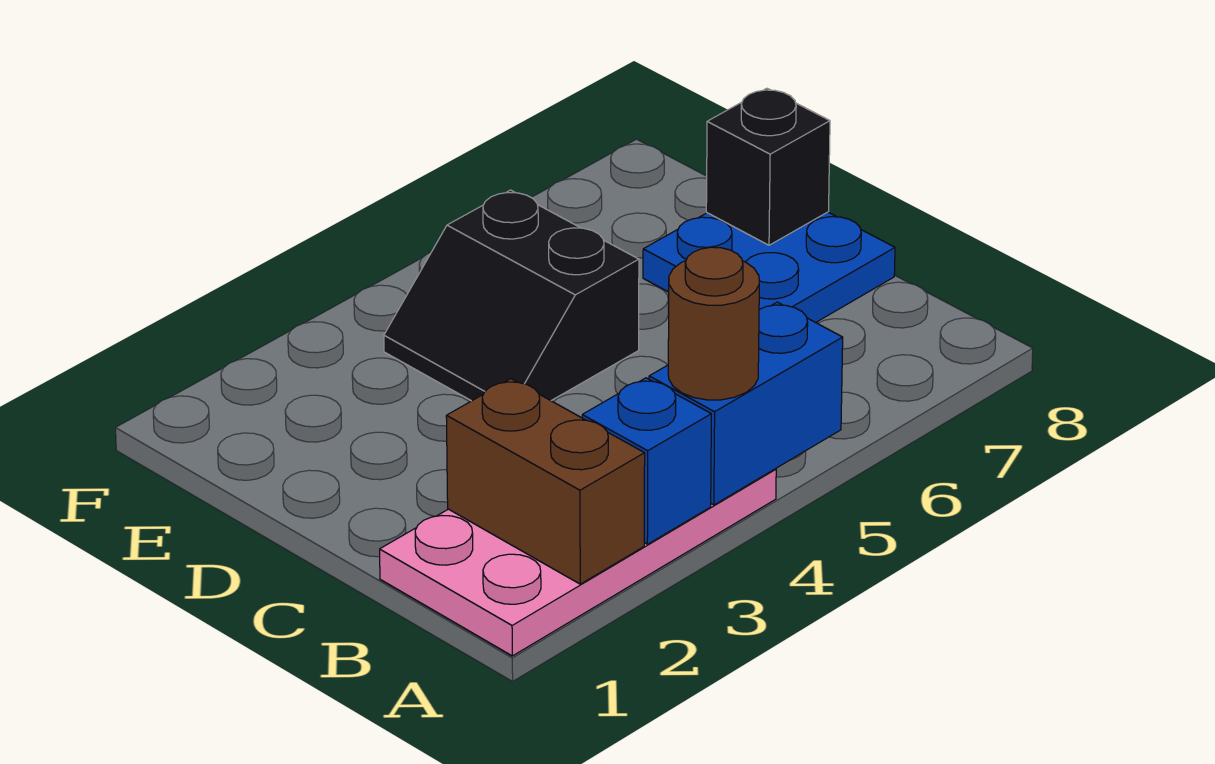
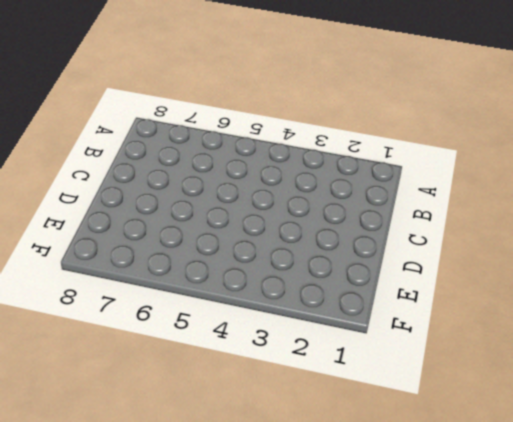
none -> pink plate A1:B4 level 1
none -> blue plate C7:D8 level 1

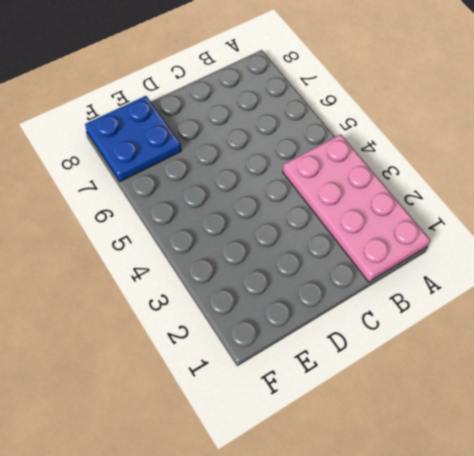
blue plate E7:F8 level 1 -> blue plate C7:D8 level 1
none -> black slope D4:E5 level 1 top 5
none -> brown brick A2:B2 level 2

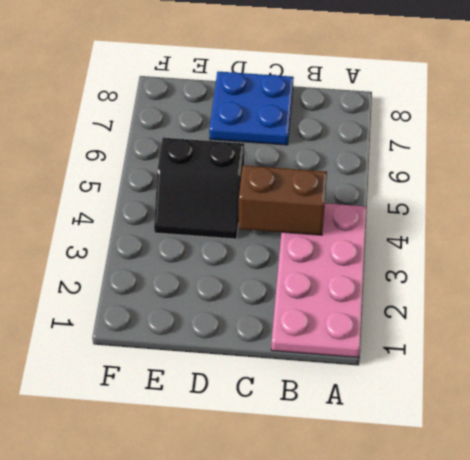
brown brick B4:C4 level 2 -> brown brick A2:B2 level 2
none -> blue brick A3 level 2
none -> blue brick A4:A5 level 2

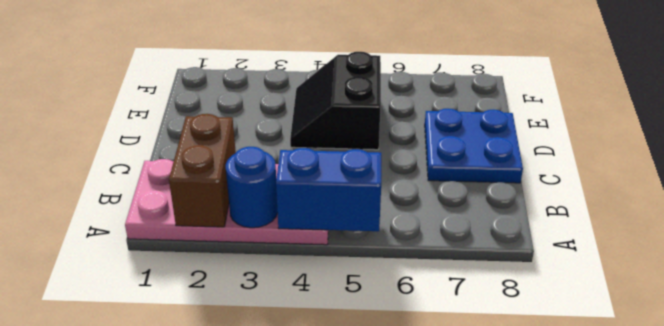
blue round brick A3 level 2 -> blue brick A3 level 2
none -> black brick D8 level 2
none -> brown round brick A4 level 3

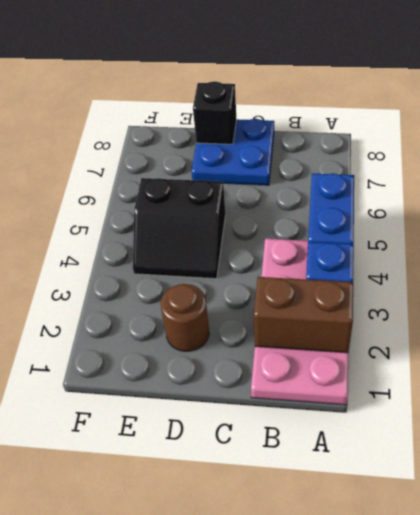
brown round brick D2 level 1 -> brown round brick A4 level 3

